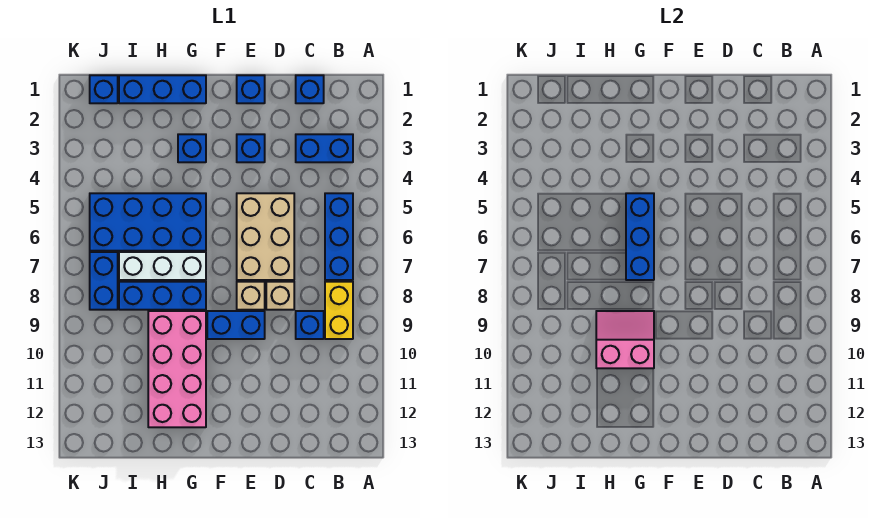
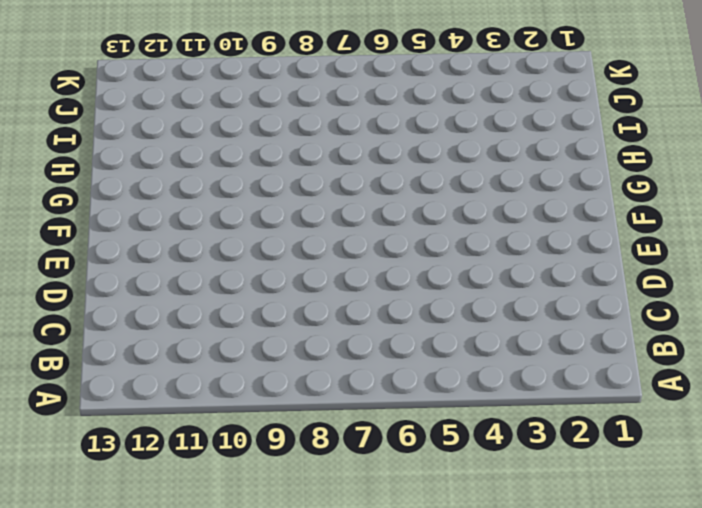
none -> blue brick B3:C3 level 1
none -> blue brick B5:B7 level 1
none -> yellow brick B8:B9 level 1

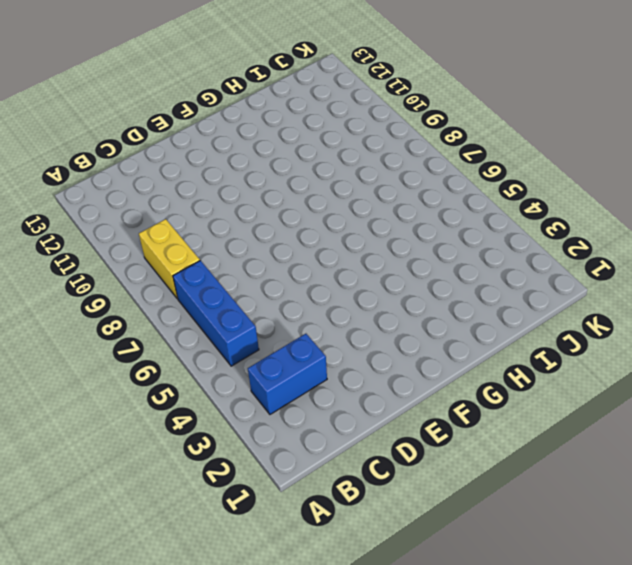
none -> blue brick C1 level 1
none -> blue brick C9 level 1
none -> tan brick D5:E7 level 1

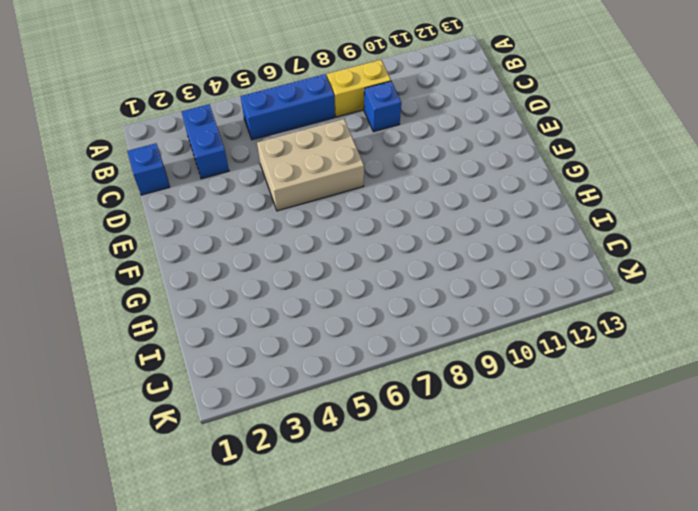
none -> tan brick D8 level 1
none -> blue brick E1 level 1
none -> blue brick E3 level 1

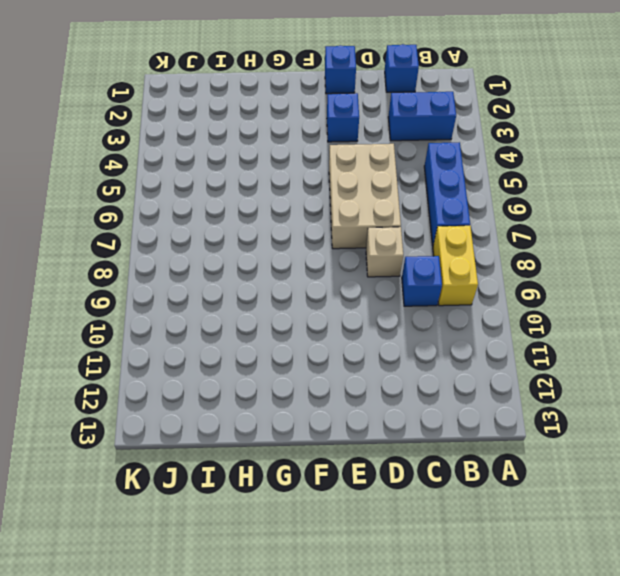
none -> tan brick E8 level 1
none -> blue brick E9:F9 level 1
none -> blue brick G1:I1 level 1

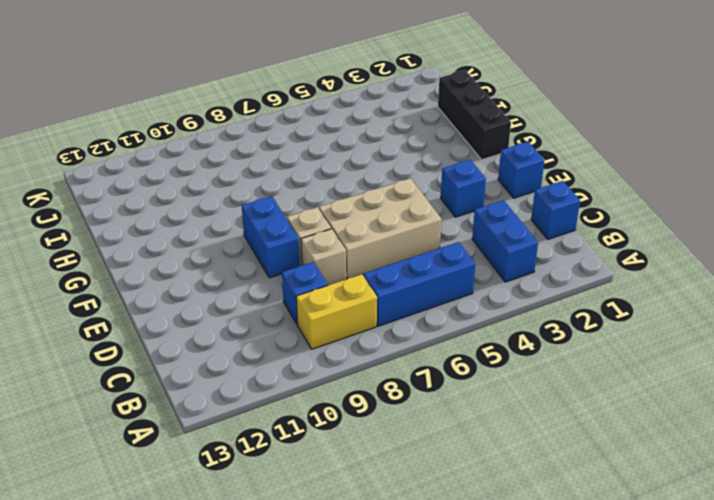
black brick G1:I1 level 1 -> blue brick G1:I1 level 1
none -> blue brick G3 level 1
none -> blue brick G5:J6 level 1
none -> white brick G7:I7 level 1

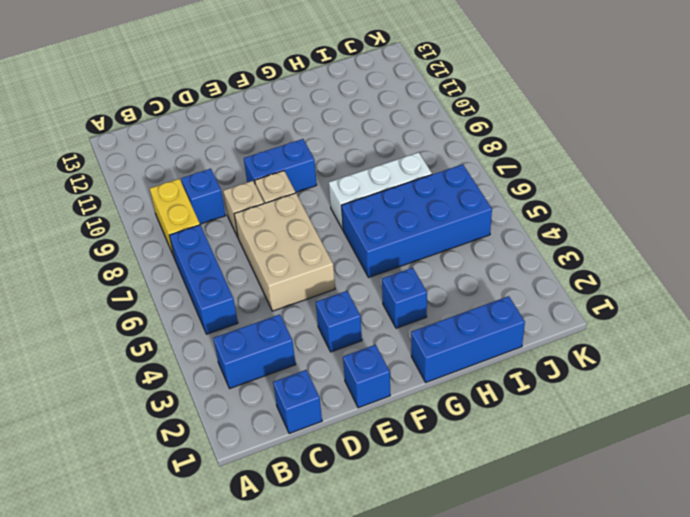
none -> blue brick G8:I8 level 1
none -> pink brick G9:H12 level 1
none -> blue brick J1 level 1

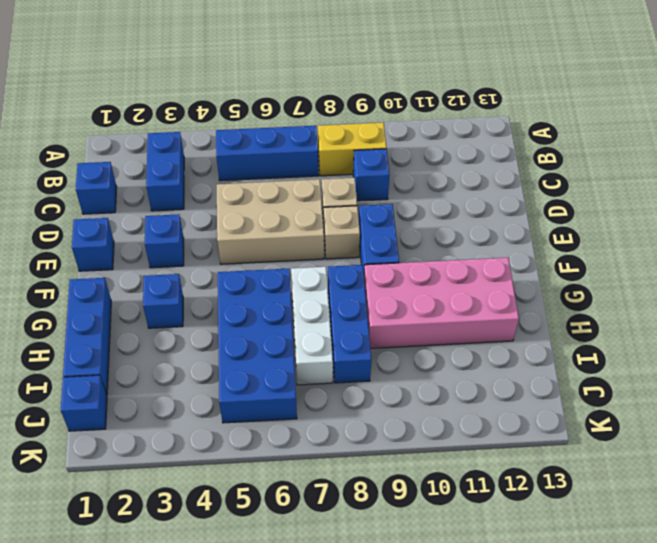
none -> blue brick J7:J8 level 1
none -> blue brick G5:G7 level 2
none -> pink slope G9:H10 level 2 top 10

